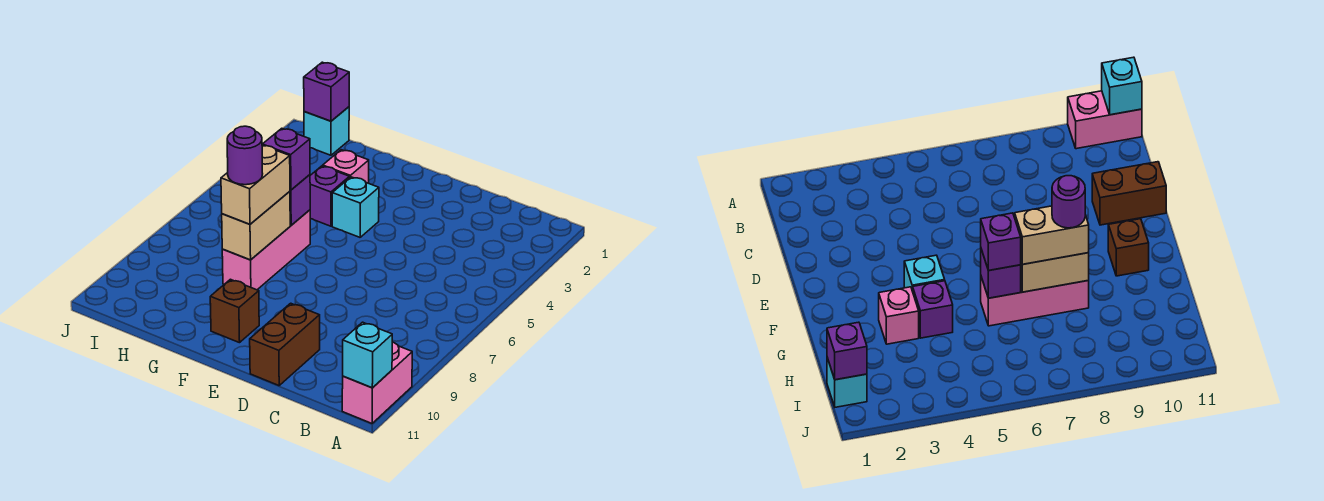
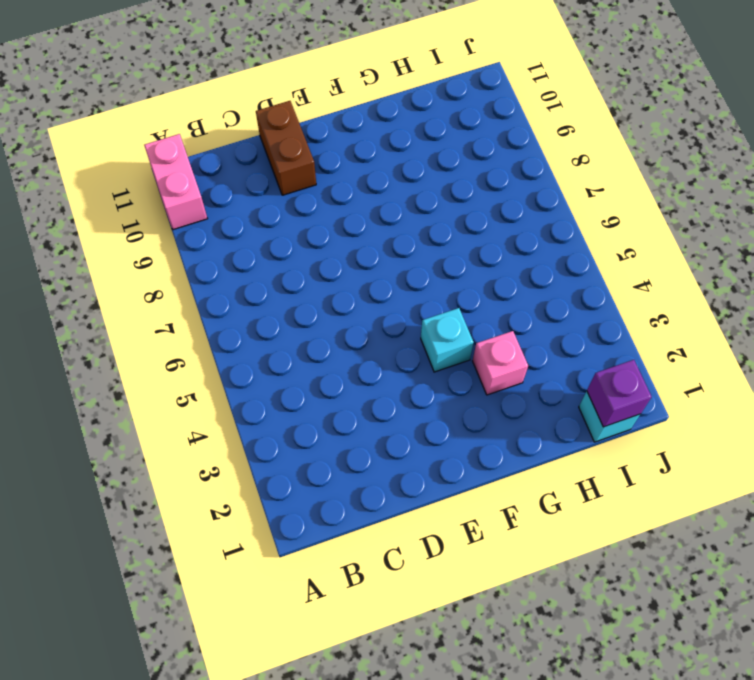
none -> brown brick F10 level 1
none -> purple brick G4 level 1
none -> pink brick G6:G8 level 1

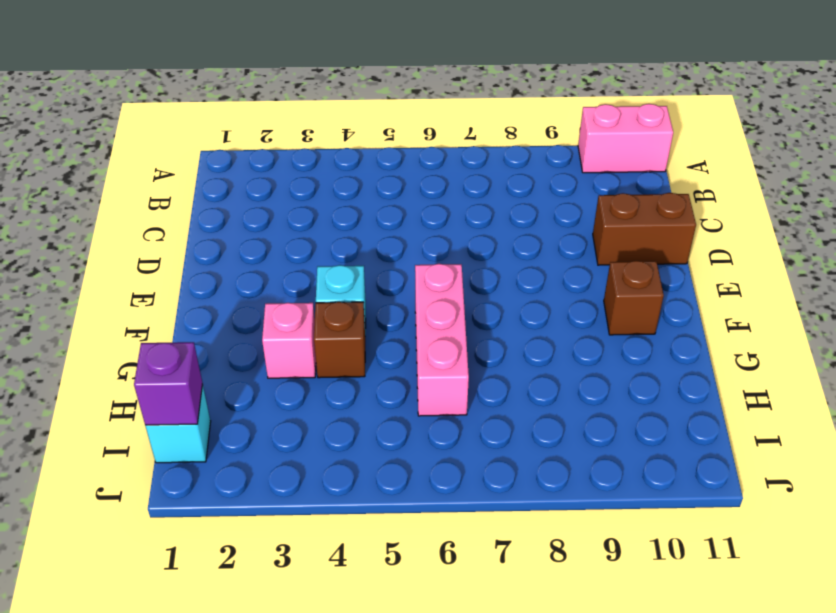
pink brick F6:H6 level 1 -> pink brick G6:G8 level 1
brown brick G4 level 1 -> purple brick G4 level 1
none -> cyan brick A11 level 2
none -> purple brick G6 level 2
none -> tan brick G7:G8 level 2

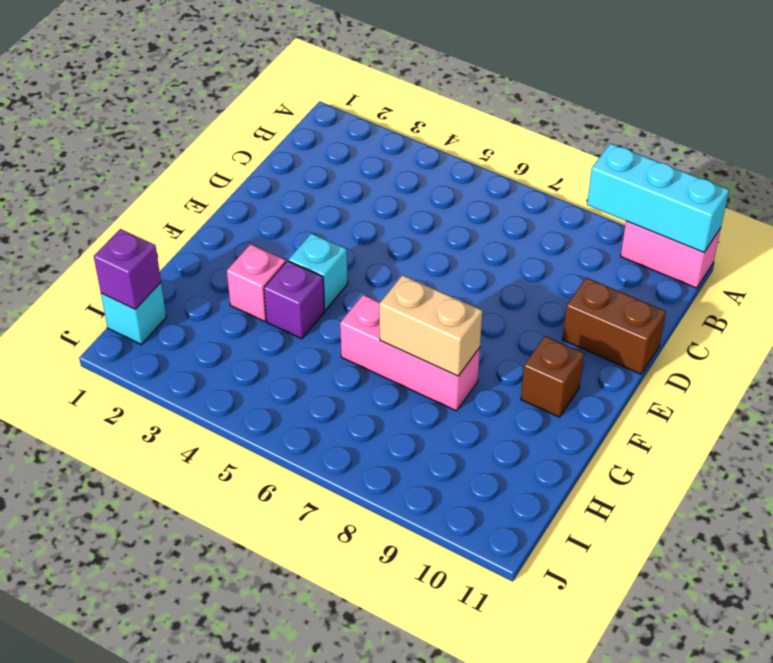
cyan brick A9:A11 level 2 -> cyan brick A11 level 2
none -> purple brick G6 level 2
none -> purple brick G6 level 3
none -> tan brick G7:G8 level 3

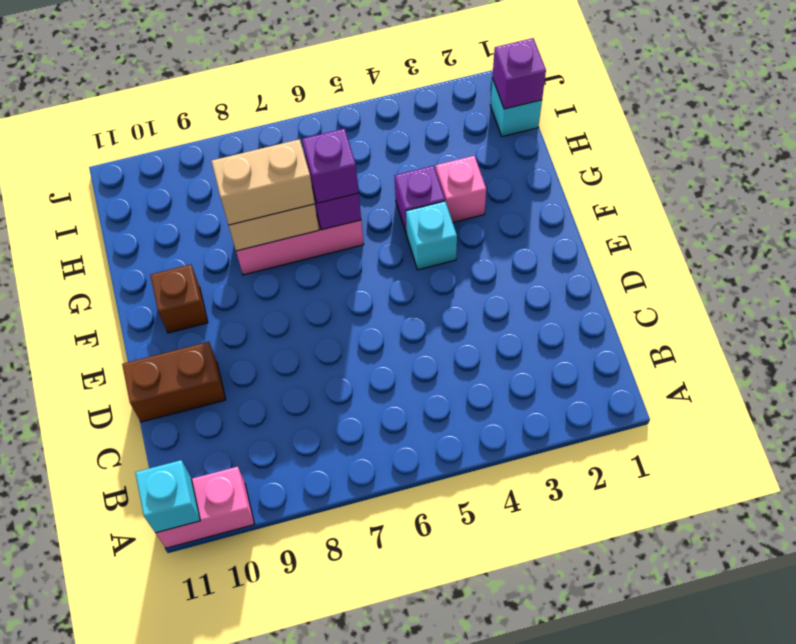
none -> purple round brick G8 level 4

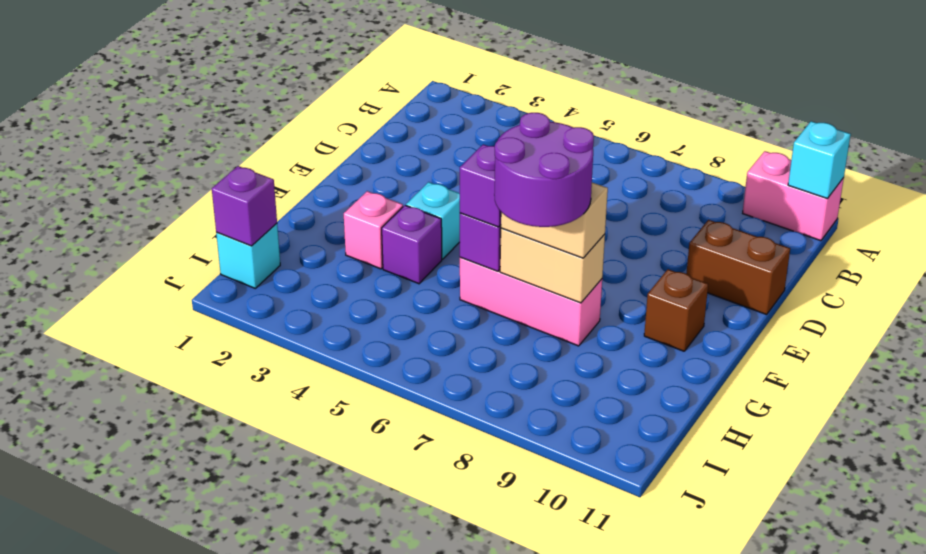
purple round brick G7:H8 level 4 -> purple round brick G8 level 4

